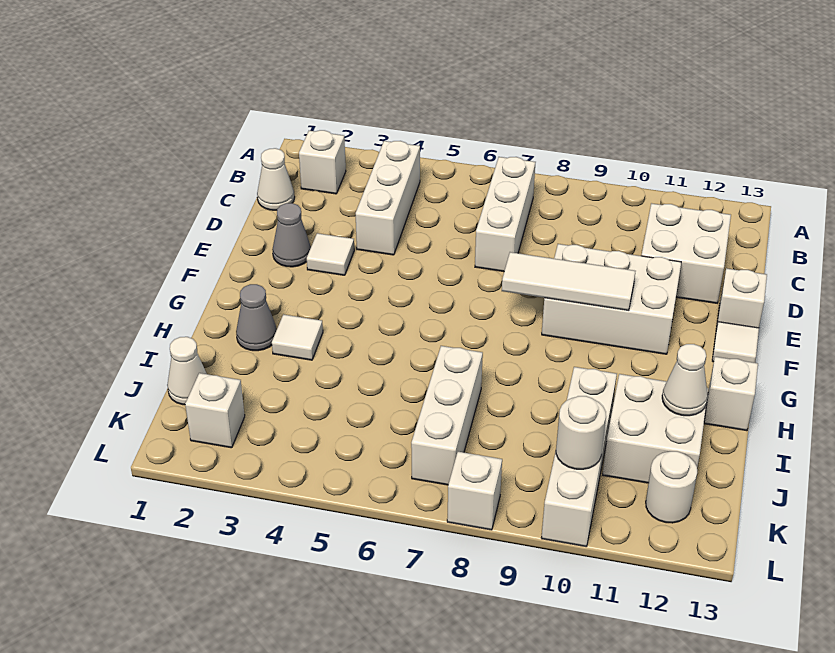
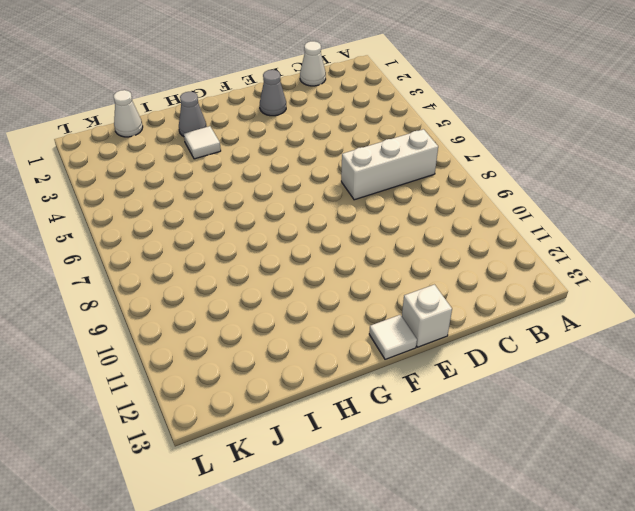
none -> white brick B2 level 1
none -> white brick B4:D4 level 1
none -> white brick C11:D12 level 1

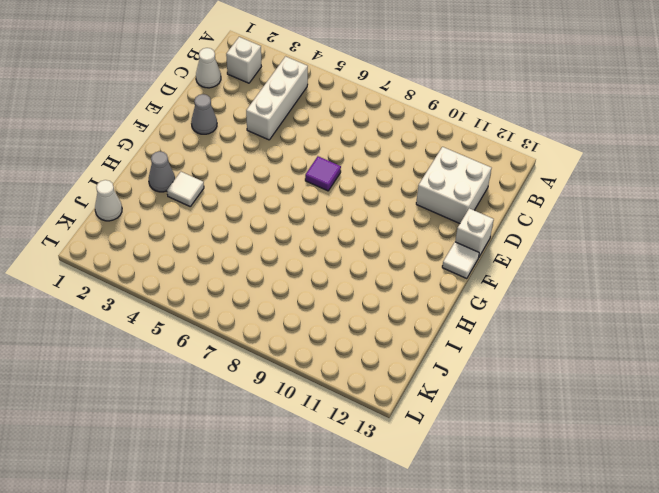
purple tile E7 level 1 -> none
none -> white brick B7:D7 level 1
none -> white tile E3 level 1
none -> white brick E9:F11 level 1

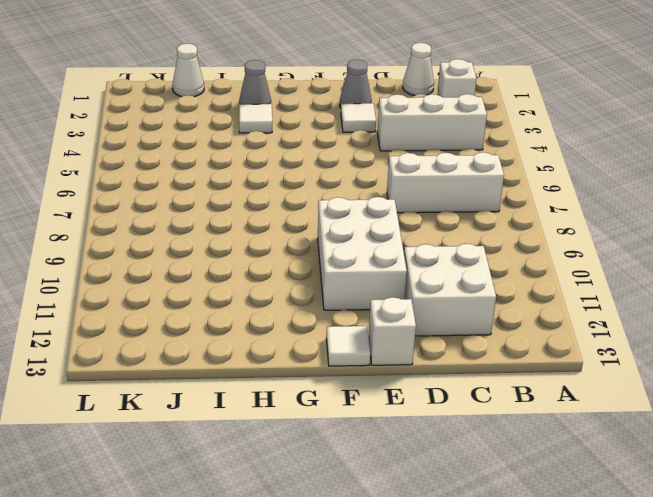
none -> white brick H13 level 1
none -> white brick I7:K7 level 1
none -> white brick I10:L10 level 1

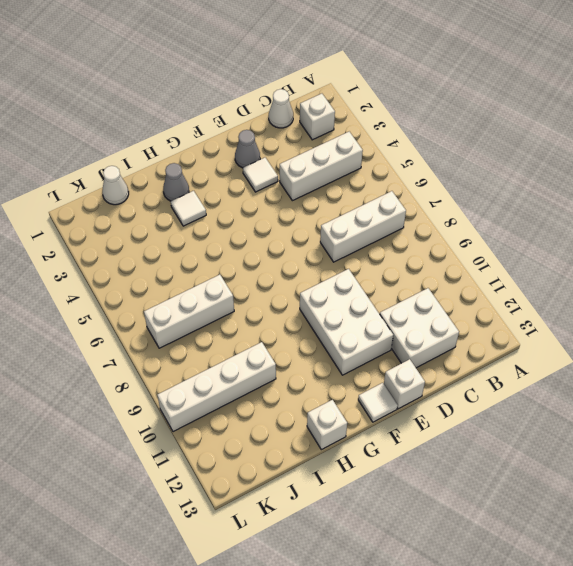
none -> white brick I11:J12 level 1
none -> white brick K2 level 1
none -> white round brick K12 level 1

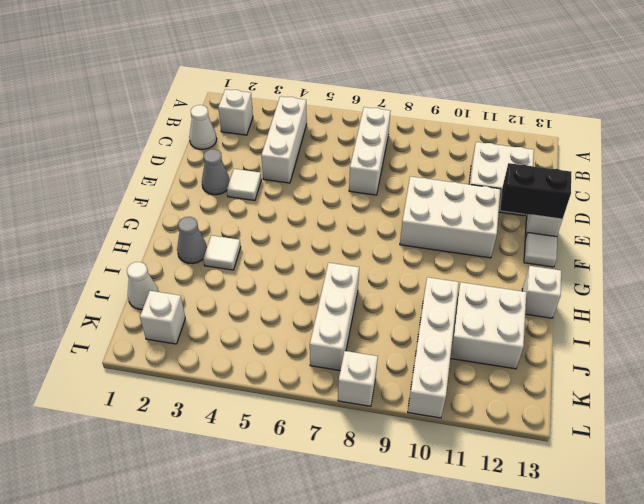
black brick E12:E13 level 2 -> none
none -> white round brick K12 level 1
none -> white tile F8:F10 level 2
none -> white cone I12 level 2

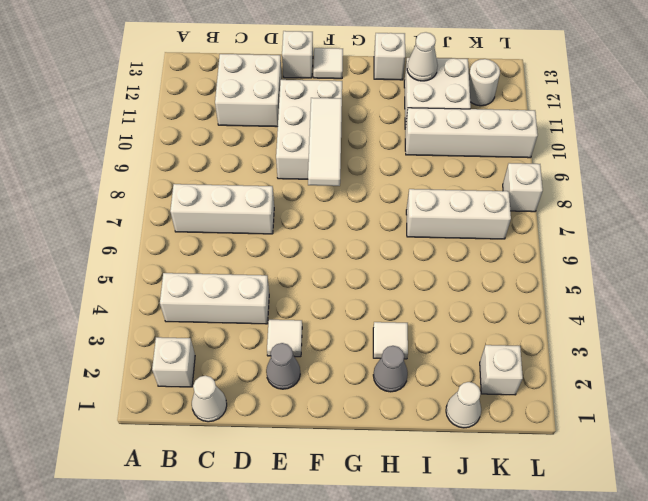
none -> white round brick K10 level 2

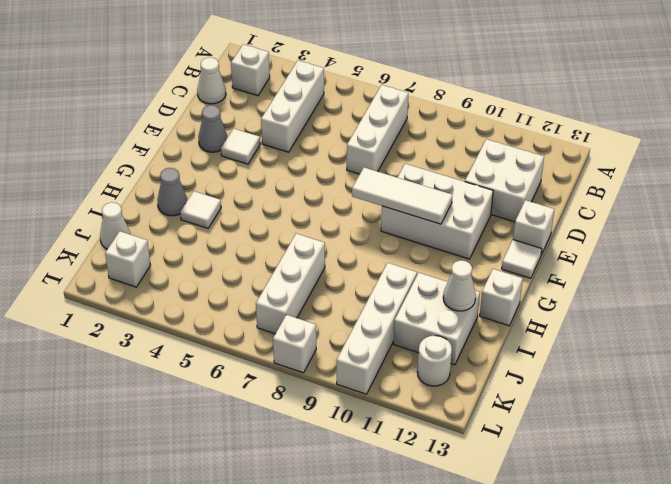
none -> white round brick K10 level 2

